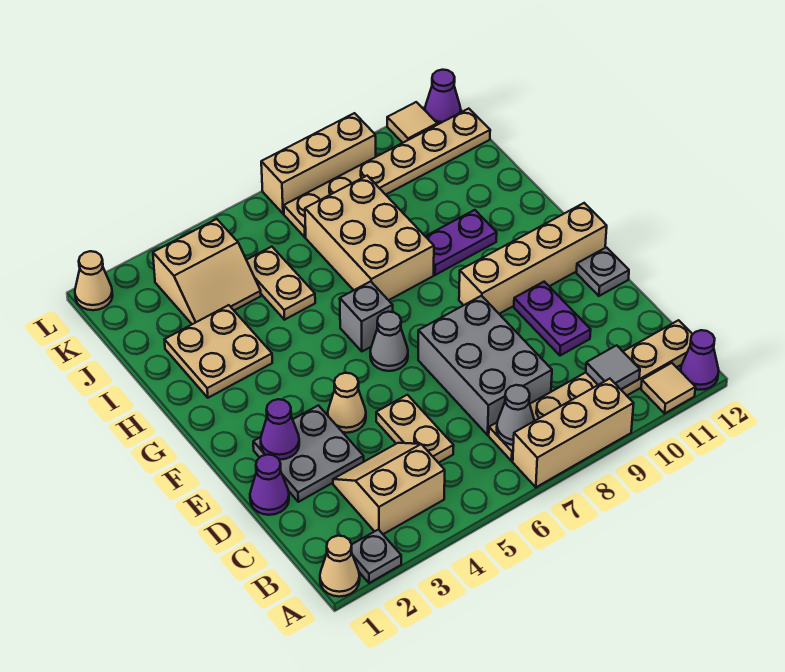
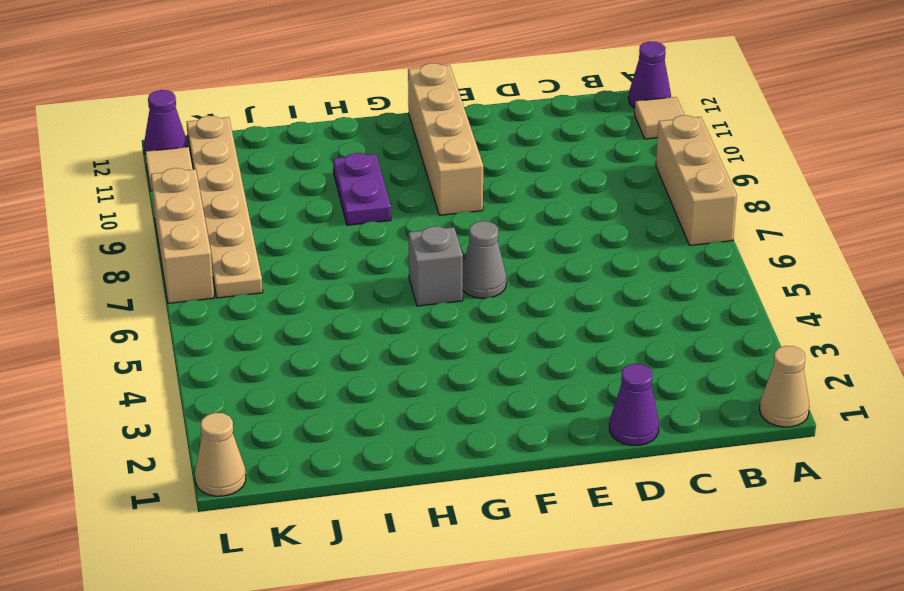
none -> grey plate A2 level 1
none -> tan slope B3:C4 level 1 top B
none -> tan plate B7:B12 level 1
none -> tan plate C5:D5 level 1

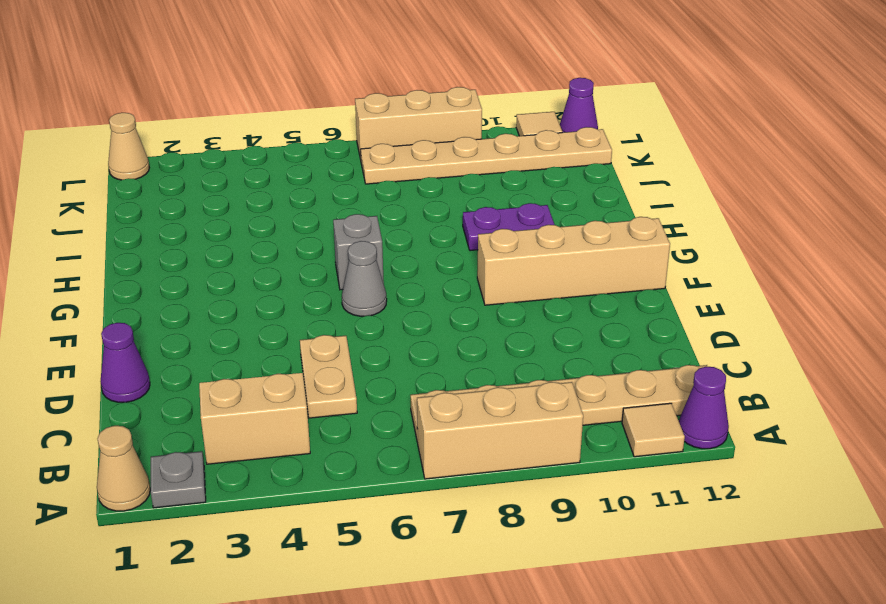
none -> grey brick C7:E8 level 1
none -> grey plate D2:E3 level 1
none -> purple plate D10:E10 level 1
none -> tan cone E4 level 1

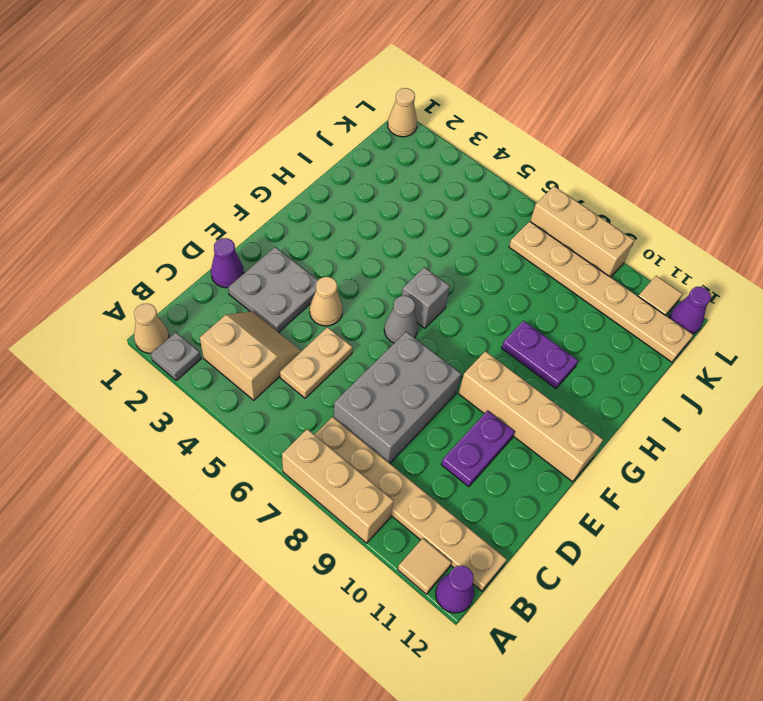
none -> grey plate E12 level 1
none -> tan plate H2:I3 level 1
none -> tan brick H7:J8 level 1
none -> tan plate I5:J5 level 1

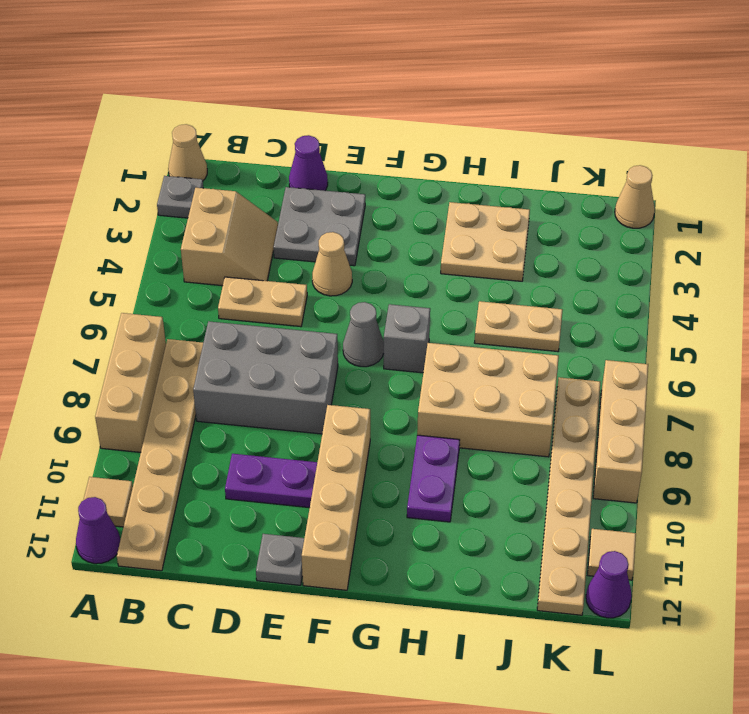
none -> tan slope J3:K4 level 1 top K
none -> grey cone B7 level 2
none -> grey tile B10 level 2
none -> purple cone E2 level 2

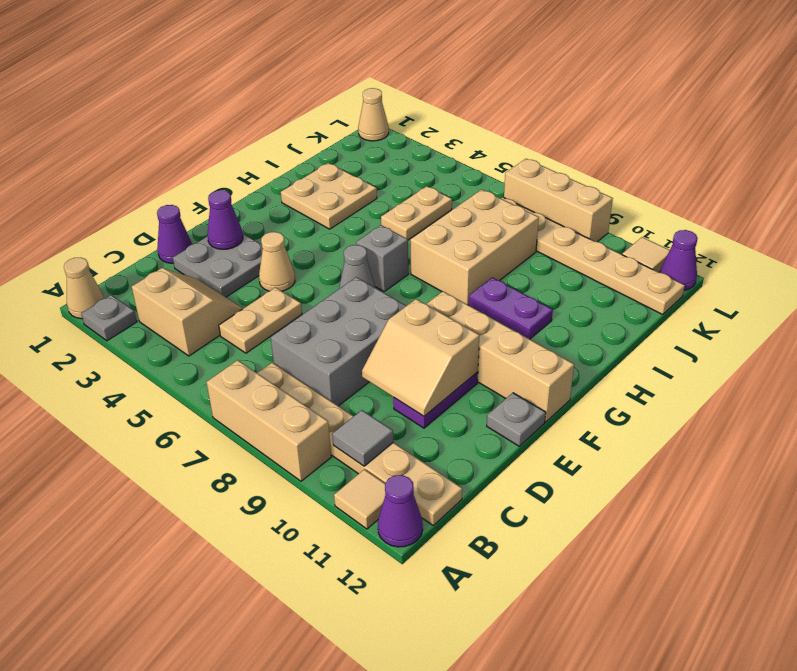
tan slope D9:E10 level 2 top E -> tan slope J3:K4 level 1 top K
none -> grey cone B7 level 2

